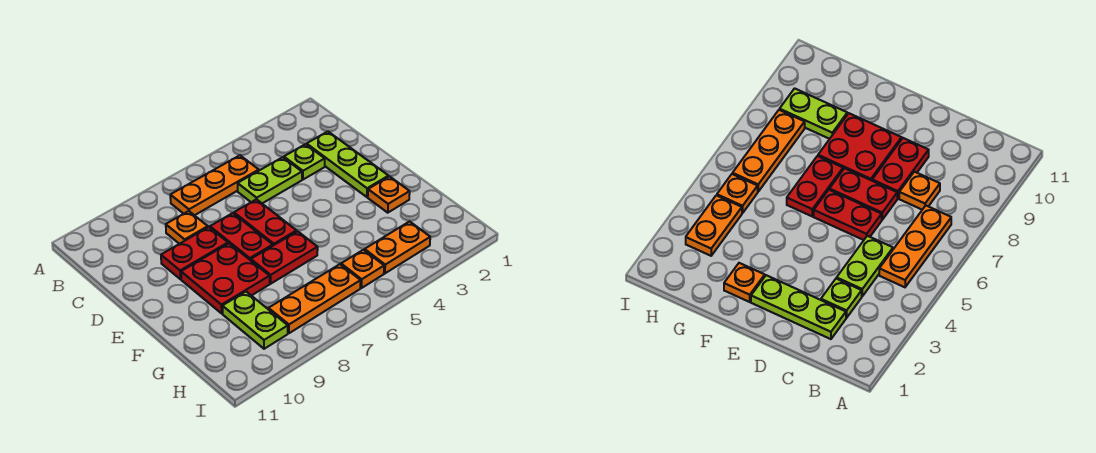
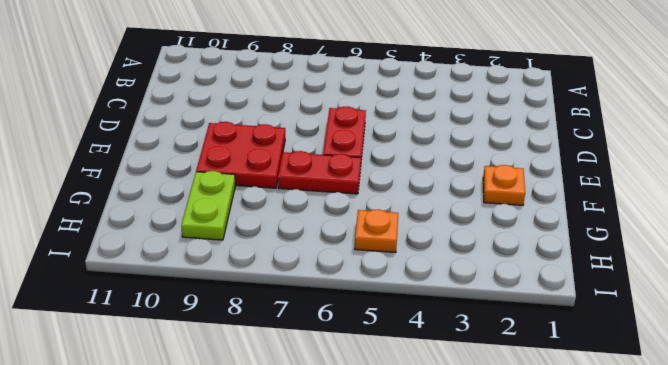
none -> orange plate B5:B7 level 1
none -> lime plate C2:E2 level 1
none -> lime plate C3 level 1

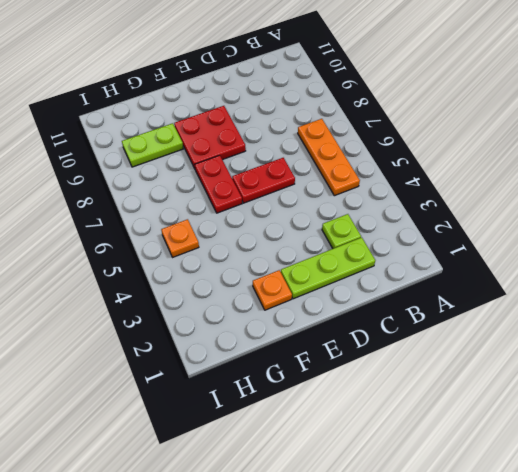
none -> lime plate C4:C5 level 1
none -> orange plate C8 level 1
none -> red plate D7:E7 level 1

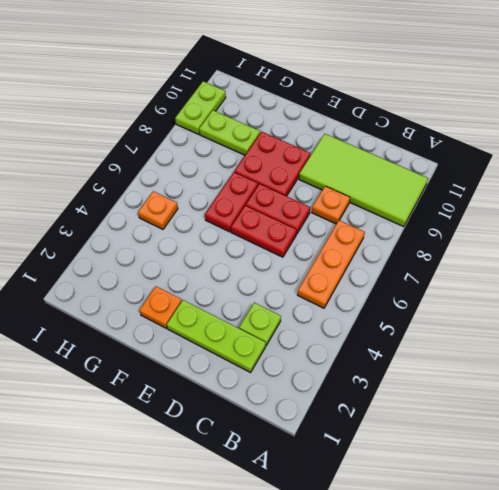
lime tile A9:D10 level 1 -> red plate D8:D9 level 1
lime plate I9:I10 level 1 -> lime plate C4:C5 level 1
none -> orange plate H3:H4 level 1
none -> orange plate H6:H8 level 1

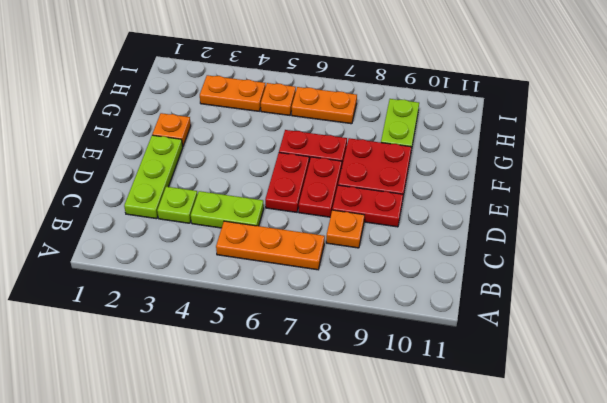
orange plate H6:H7 level 1 -> orange plate H6:H8 level 1

